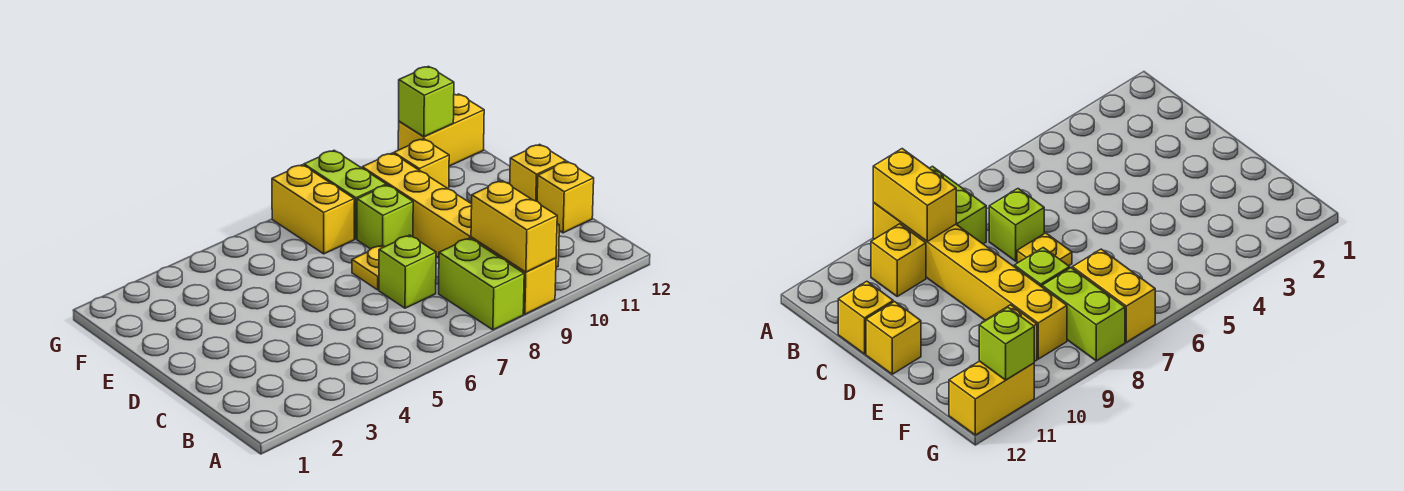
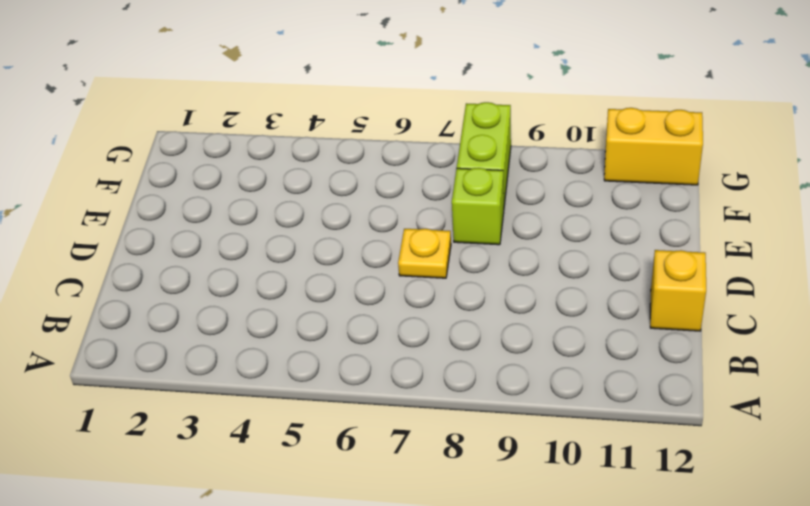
none -> lime brick A8:B8 level 1
none -> yellow brick A9:F9 level 1
none -> yellow brick B10 level 1

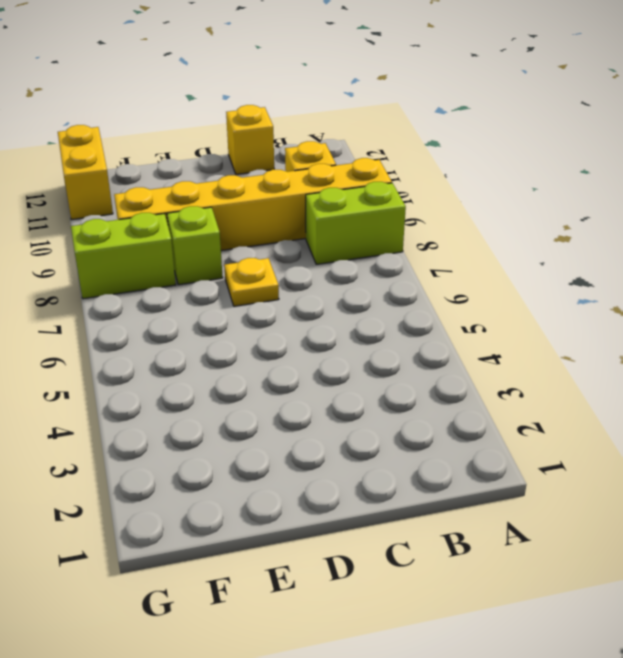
none -> lime brick C7 level 1
none -> yellow brick D12 level 1
none -> yellow brick F7:G7 level 1

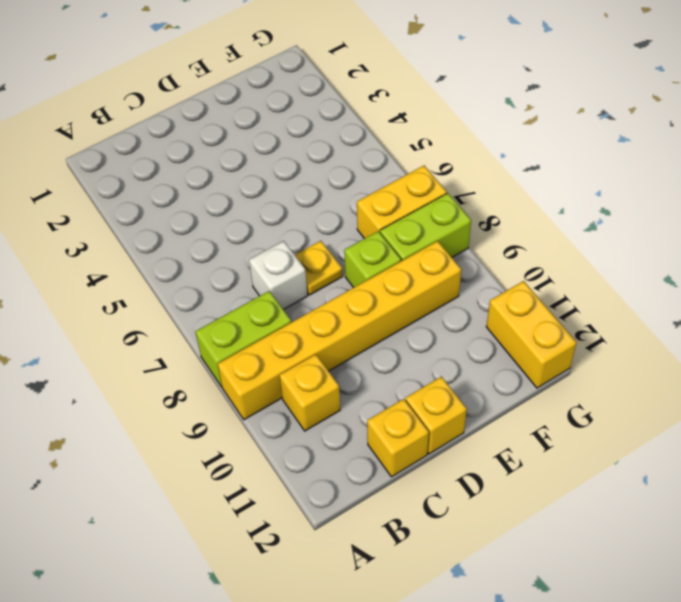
white brick C7 level 1 -> lime brick C7 level 1
none -> yellow brick F10 level 1
none -> yellow brick A9:B9 level 2
none -> lime brick G11 level 2

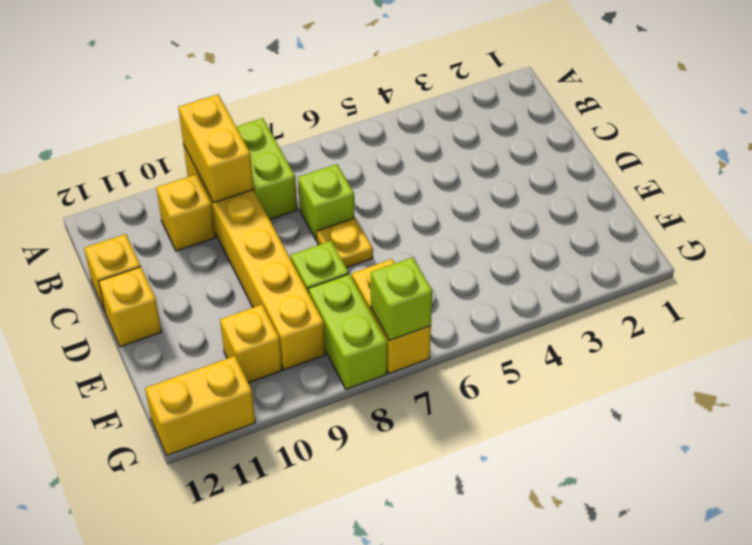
lime brick G7 level 2 -> lime brick G11 level 2

